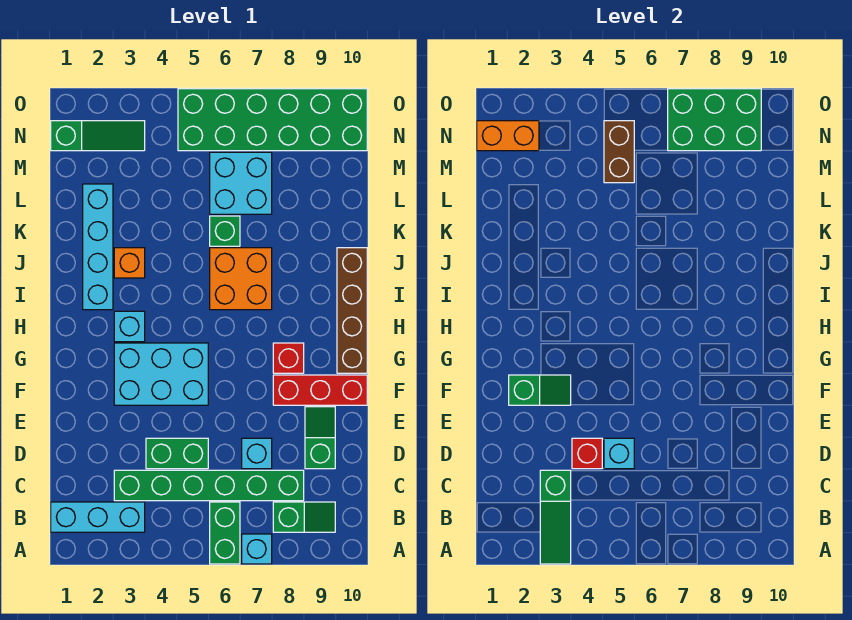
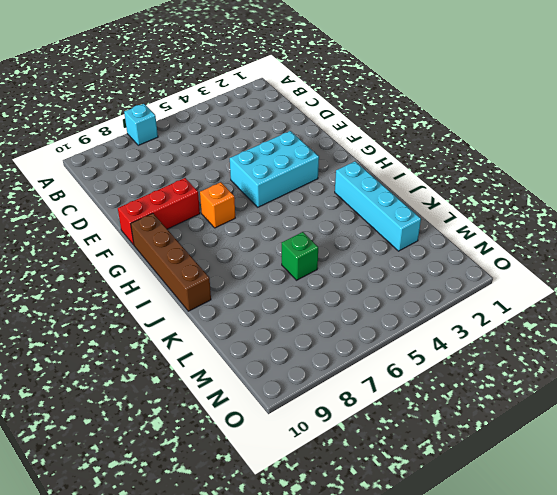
orange brick G7 level 1 -> orange brick J3 level 1
none -> green brick A6:B6 level 1
none -> cyan brick B1:B3 level 1
none -> green slope B8:B9 level 1 top 8

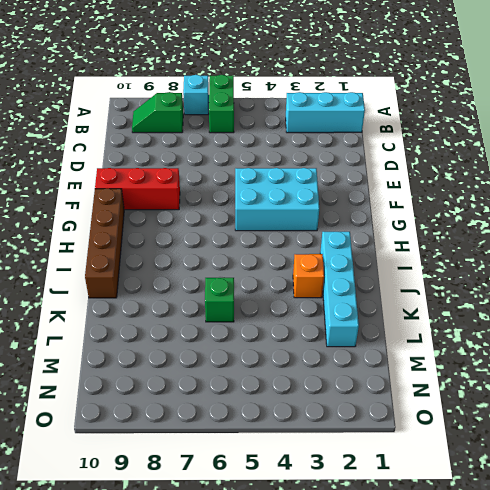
none -> green brick C3:C8 level 1
none -> green brick D4:D5 level 1
none -> cyan brick D7 level 1

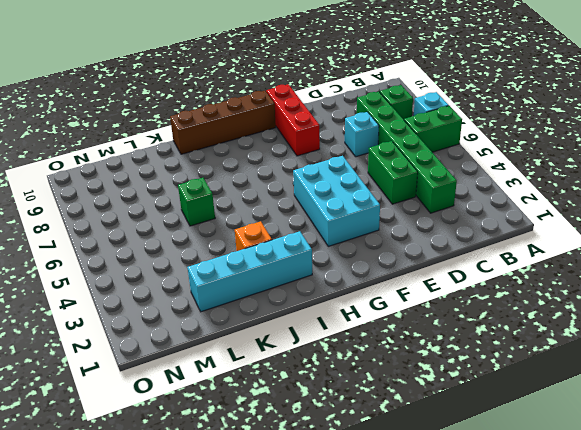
none -> cyan brick B1:B3 level 1
none -> green slope D9:E9 level 1 top D
none -> red brick G8 level 1

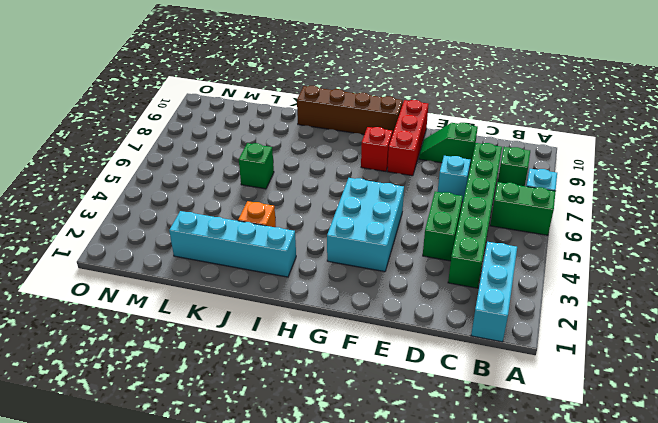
none -> cyan brick H3 level 1
none -> orange brick I6:J7 level 1
none -> cyan brick L6:M7 level 1

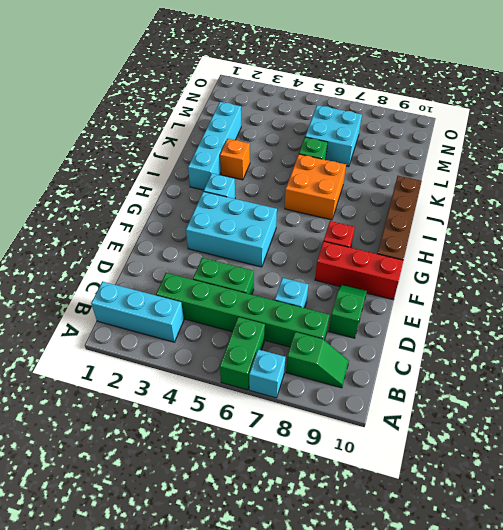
none -> green slope N1:N3 level 1 top 1
none -> green brick N5:O10 level 1
none -> green slope A3:C3 level 2 top C

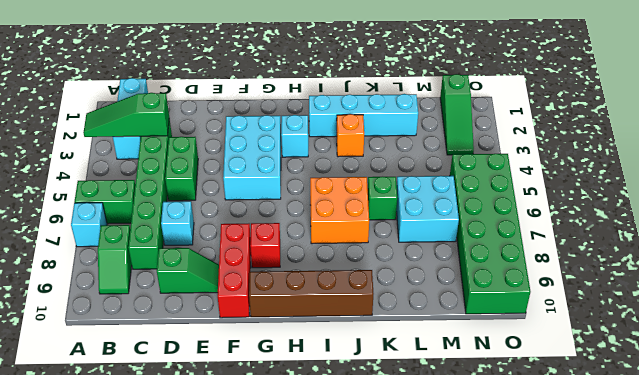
none -> red brick D4 level 2
none -> cyan brick D5 level 2
none -> green slope F2:F3 level 2 top 2

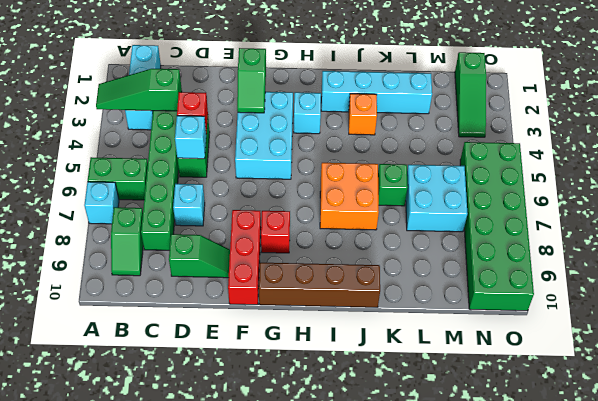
none -> brown brick M5:N5 level 2
none -> orange brick N1:N2 level 2
none -> green brick N7:O9 level 2

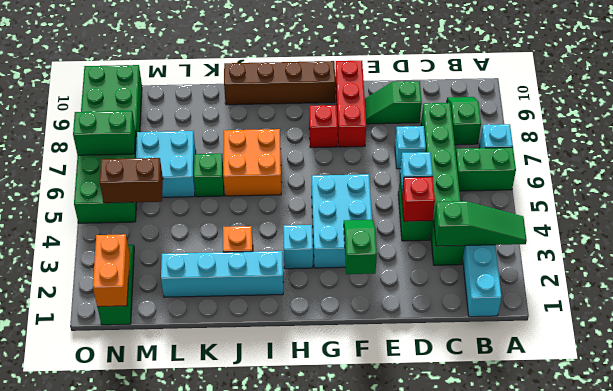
green brick N7:O7 level 2 -> green brick N7:O9 level 2

